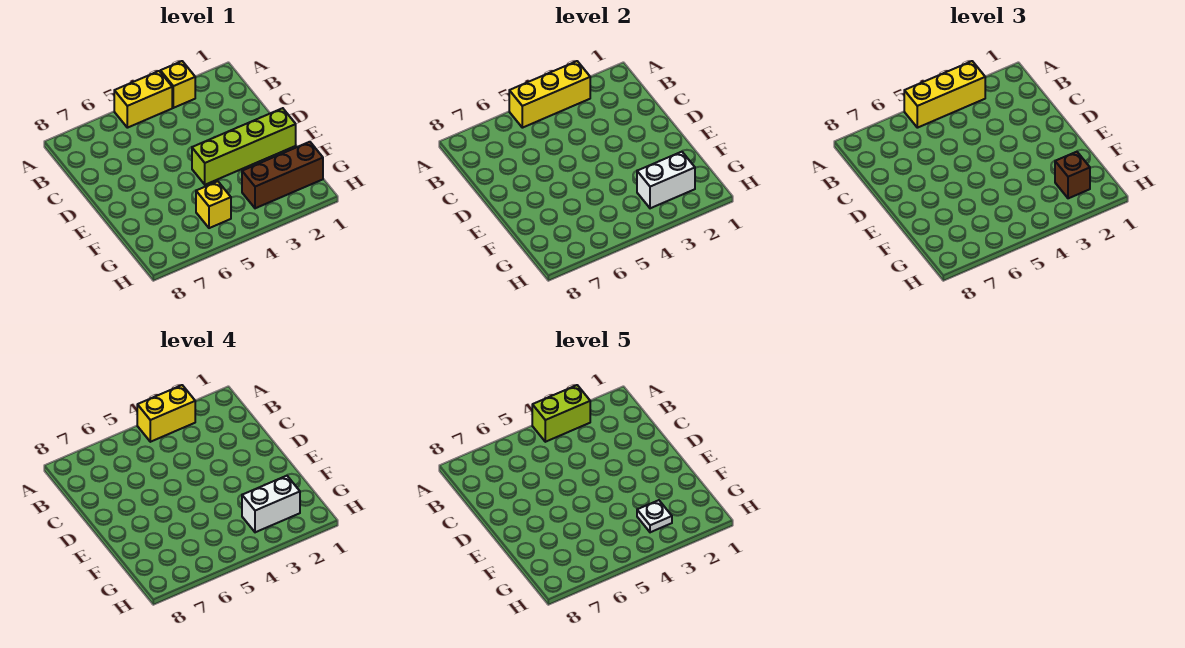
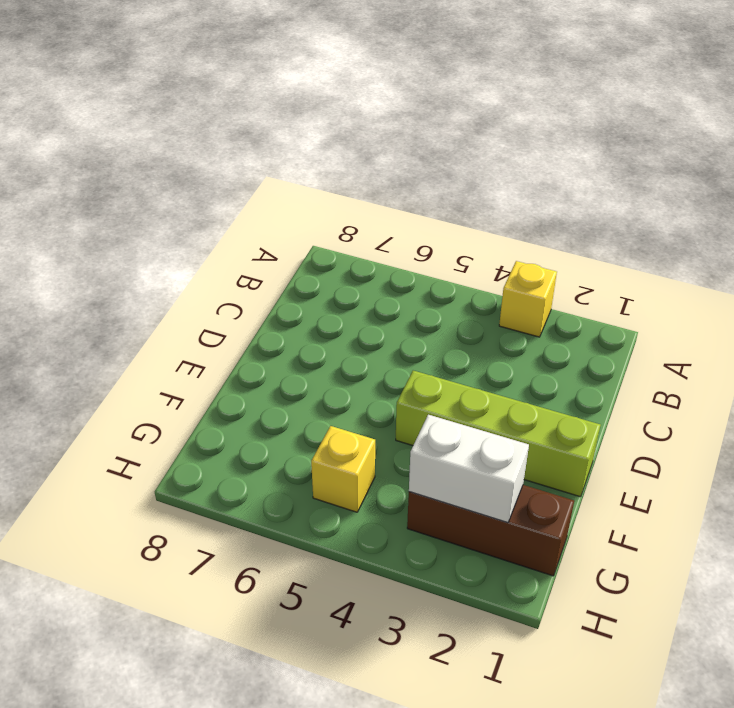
none -> yellow brick A4:A5 level 1
none -> yellow brick A3:A5 level 2
none -> yellow brick A3:A5 level 3

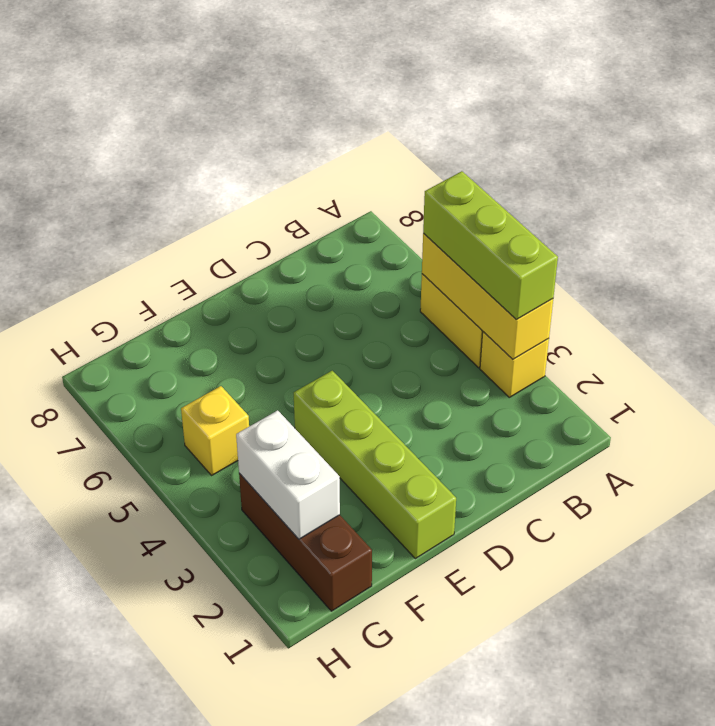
lime brick A3:A5 level 3 -> yellow brick A3:A5 level 3
none -> brown brick G2 level 3
none -> yellow brick A3:A4 level 4
none -> white brick G2:G3 level 4

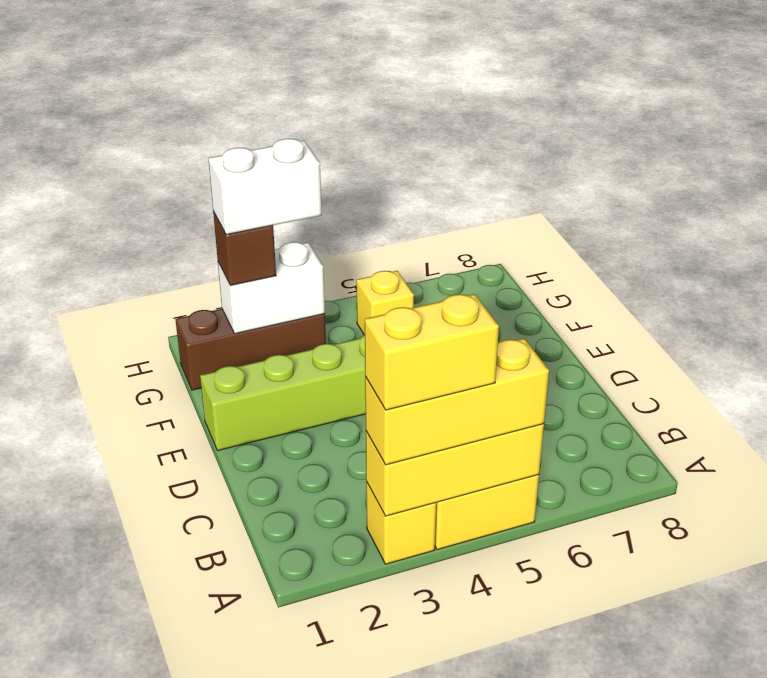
none -> lime brick A3:A4 level 5
none -> white plate G3 level 5

